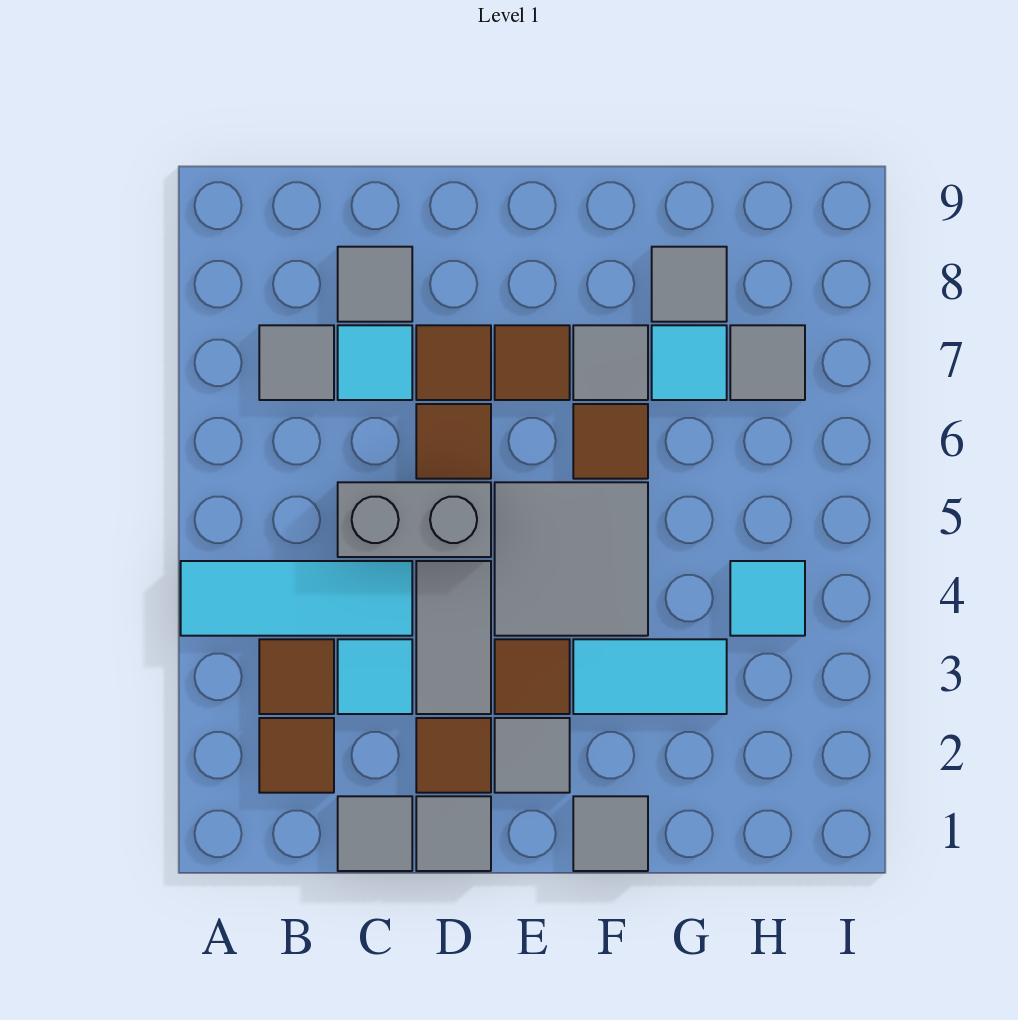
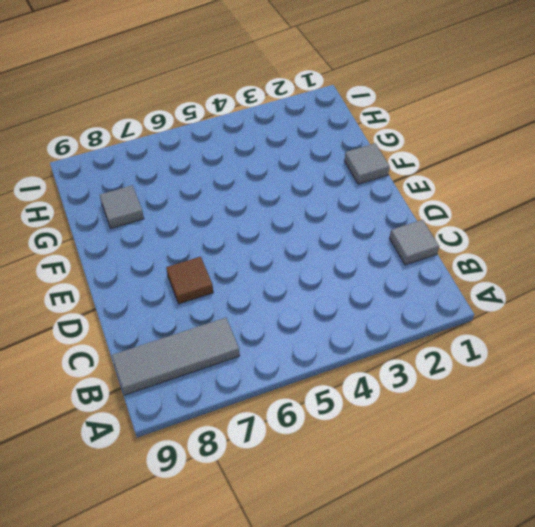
grey tile B7:B9 level 1 -> grey tile B7 level 1
none -> cyan tile A4:C4 level 1
none -> brown tile B2 level 1
none -> brown tile B3 level 1

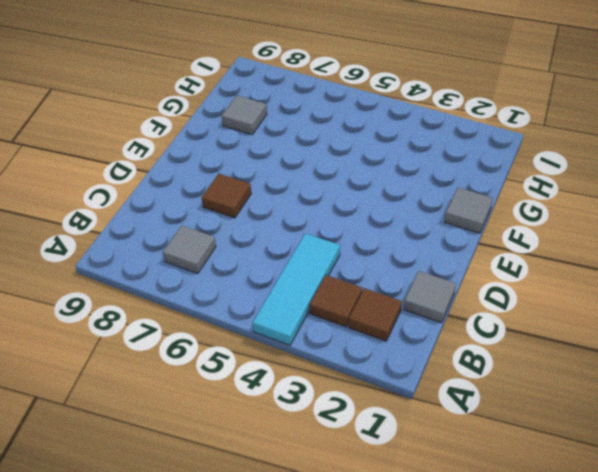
none -> cyan tile C3 level 1
none -> grey brick C5:D5 level 1
none -> cyan tile C7 level 1

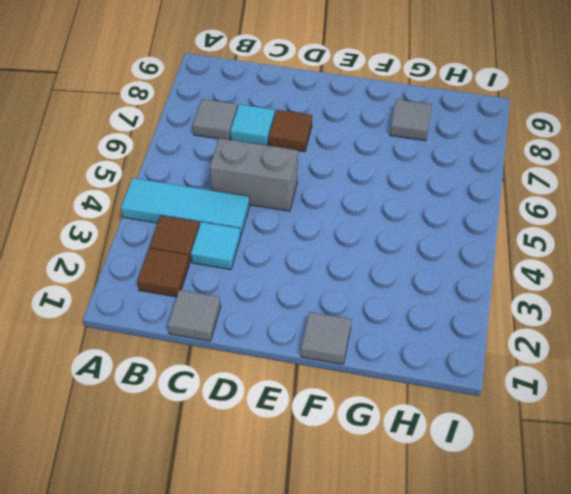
none -> grey tile C8 level 1
none -> grey tile D1 level 1
none -> brown tile D2 level 1

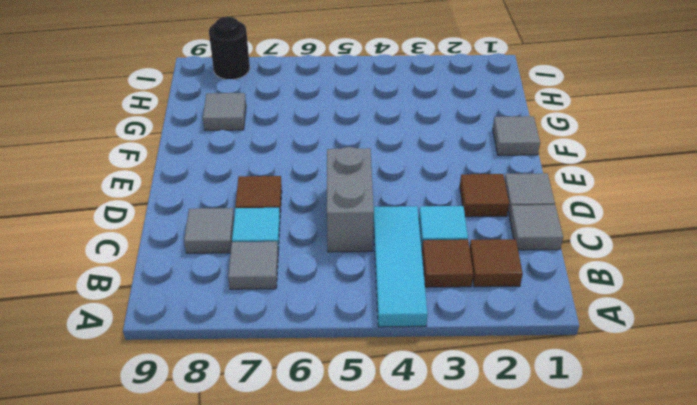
black round brick I8 level 1 -> none
none -> grey tile D3:D4 level 1
none -> brown tile D6 level 1
none -> grey tile E2 level 1

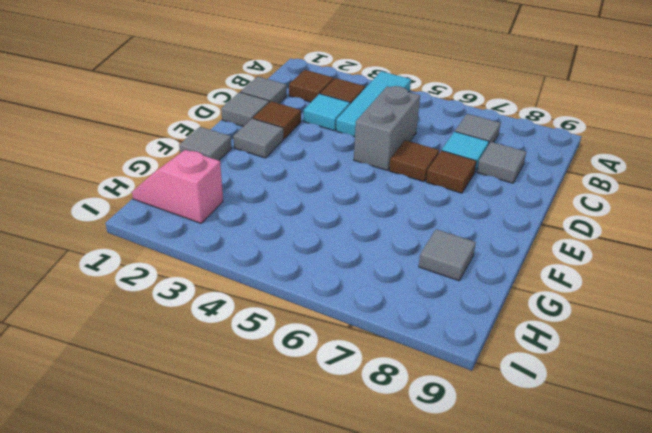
pink slope H1:H2 level 1 top 2 -> none
none -> grey tile D3:D4 level 1
none -> brown tile E3 level 1
none -> grey tile E4:F5 level 1

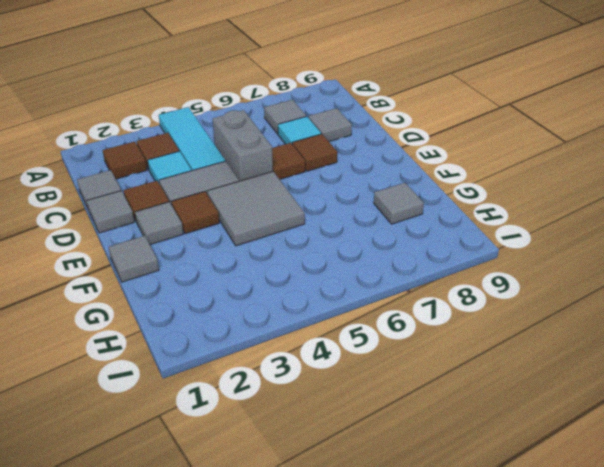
none -> brown tile E7 level 1
none -> cyan tile F3:G3 level 1
none -> brown tile F6 level 1

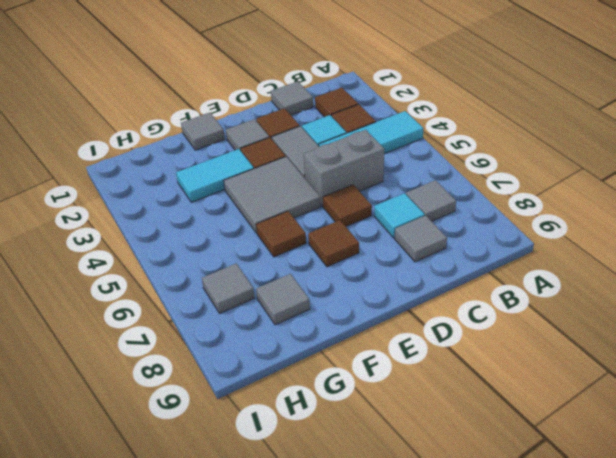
none -> grey tile D1 level 1
none -> brown tile D7 level 1
none -> grey tile F7 level 1

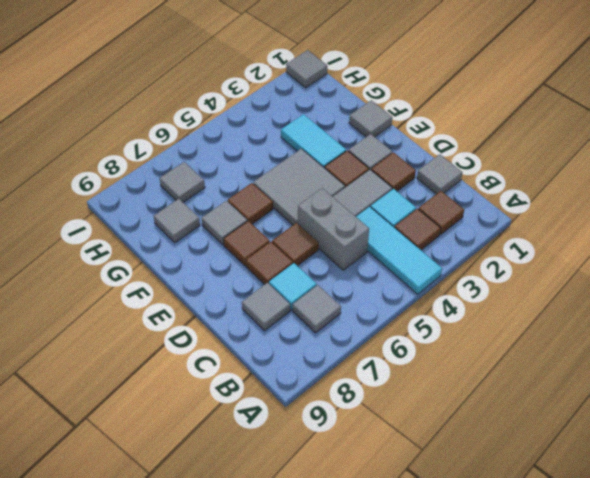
grey tile I1 level 1 -> grey tile D1 level 1
none -> cyan tile G7 level 1
none -> cyan tile H4 level 1

